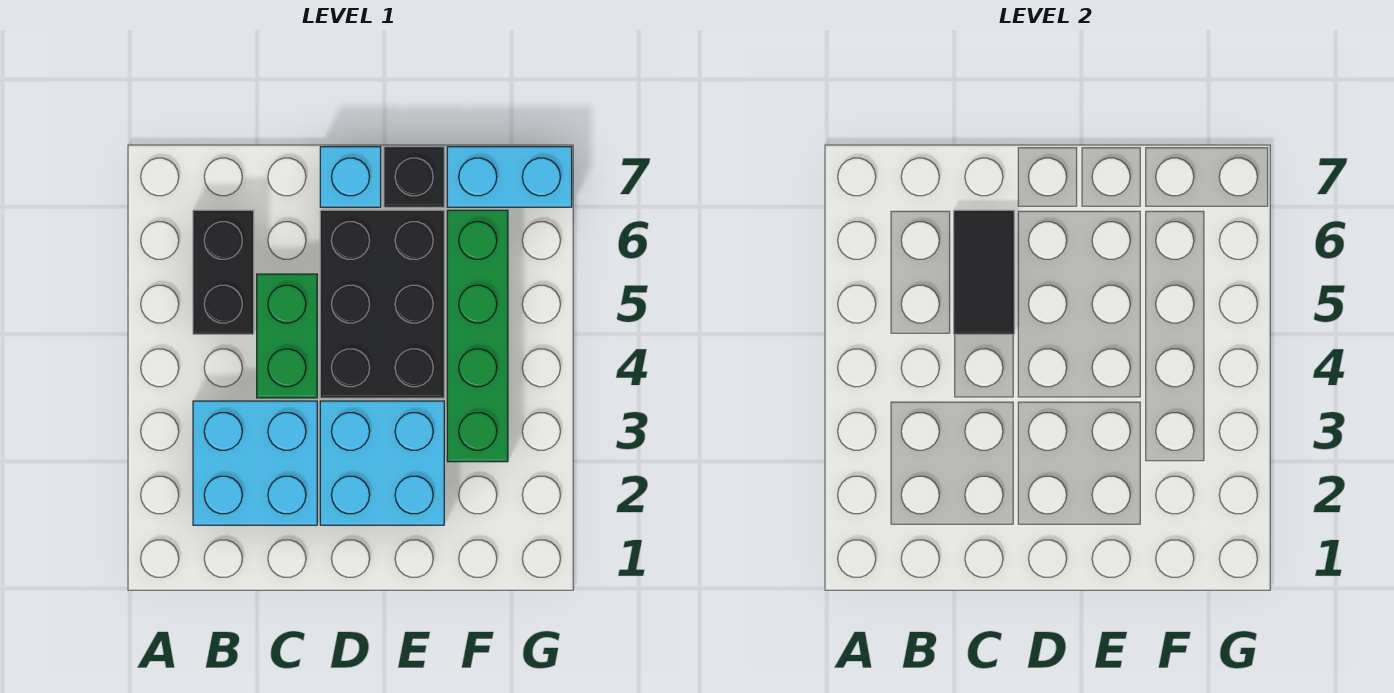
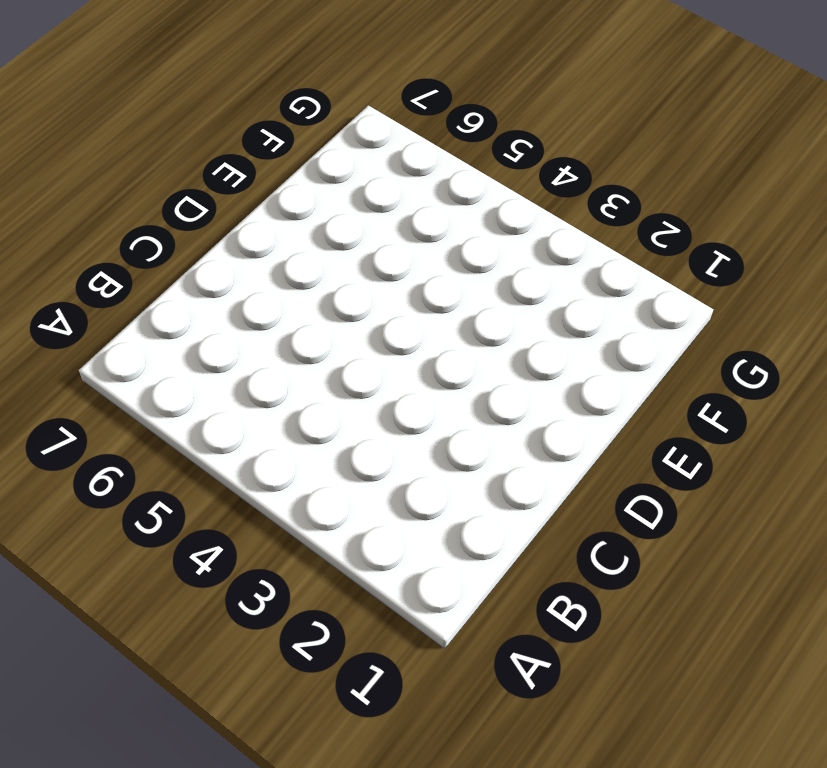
none -> cyan brick B2:C3 level 1
none -> black brick B5:B6 level 1

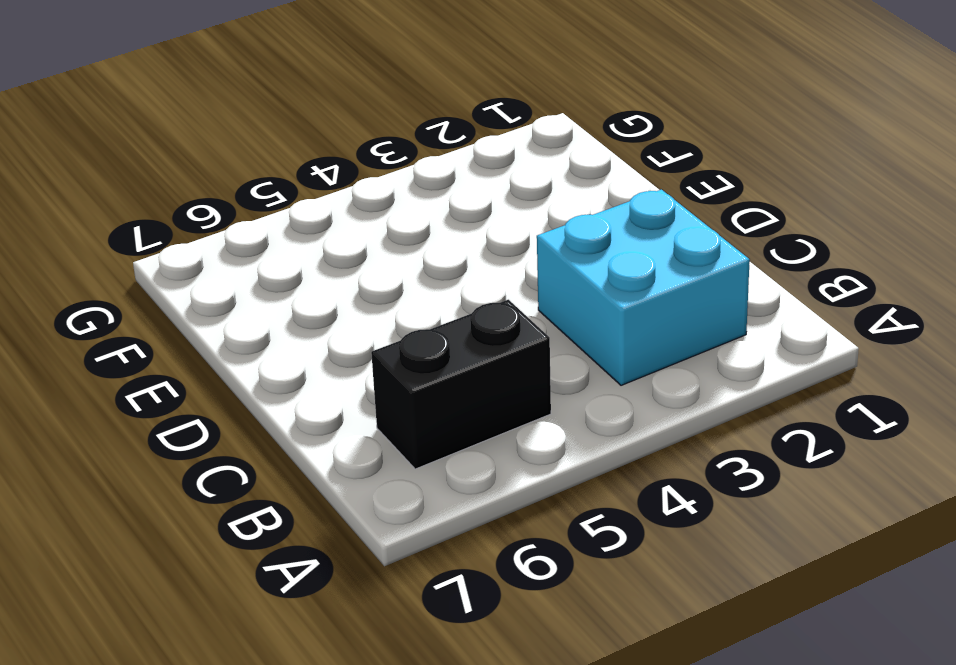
none -> green brick C4:C5 level 1
none -> cyan brick D2:E3 level 1

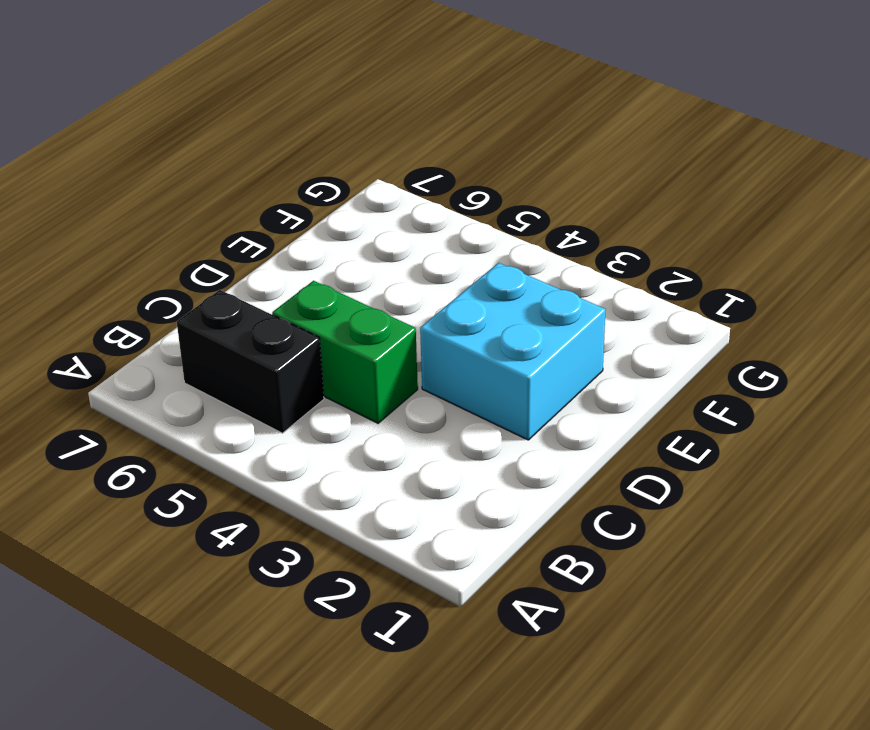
none -> cyan brick B2:C3 level 1
none -> black brick D4:E6 level 1

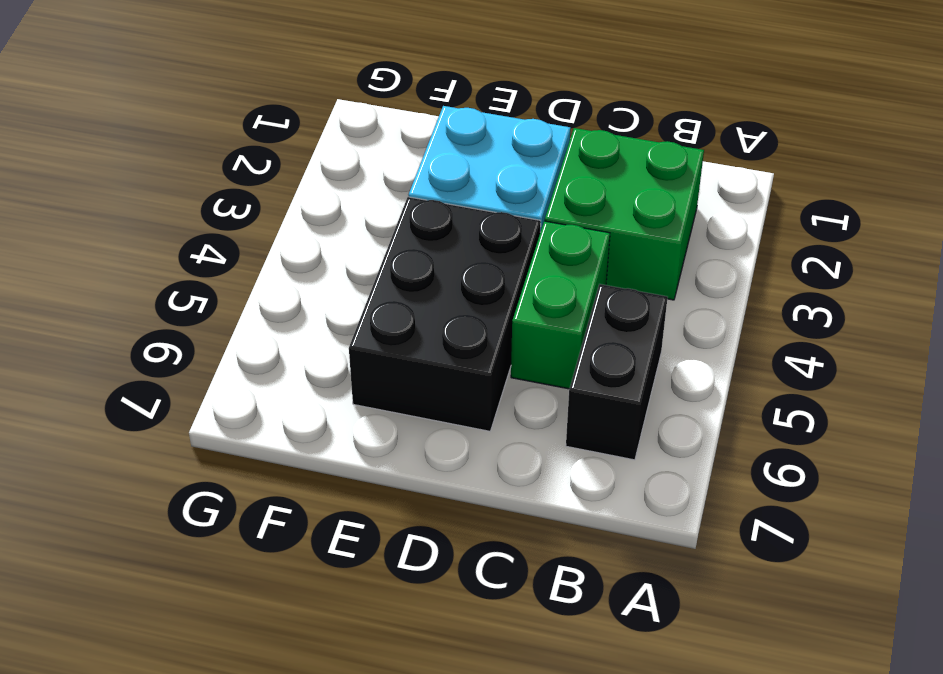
green brick B2:C3 level 1 -> cyan brick B2:C3 level 1
none -> cyan brick D7 level 1
none -> black brick E7 level 1

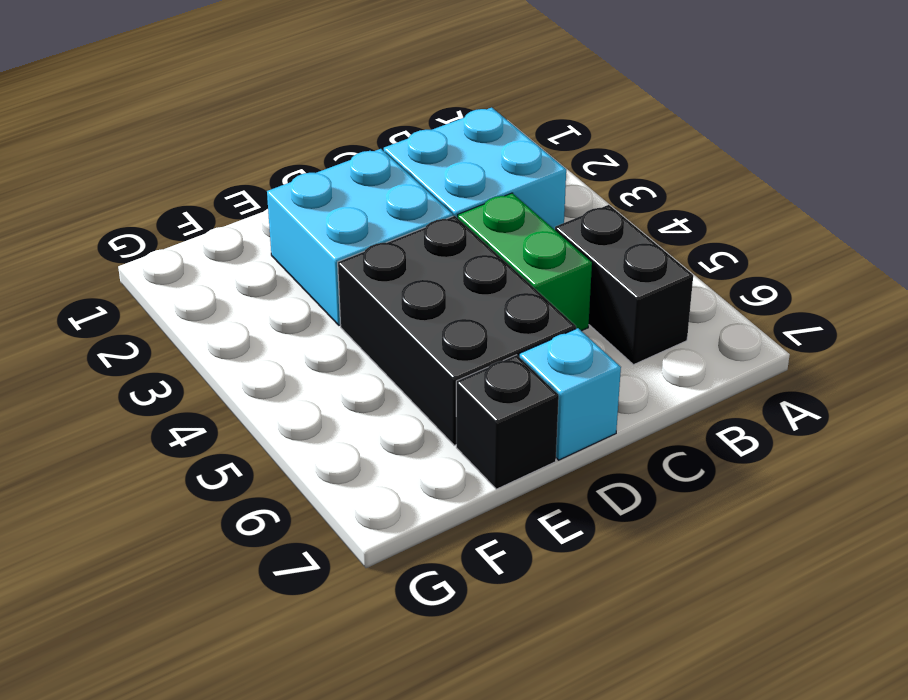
none -> green brick F3:F6 level 1
none -> cyan brick F7:G7 level 1

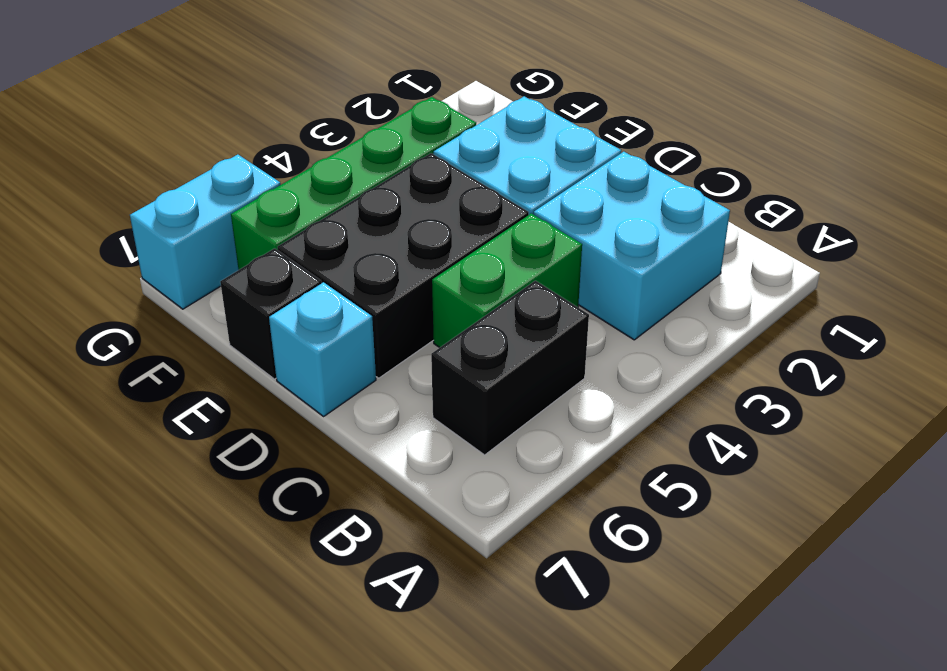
cyan brick G6:G7 level 1 -> cyan brick F7:G7 level 1
none -> black tile C5:C6 level 2

